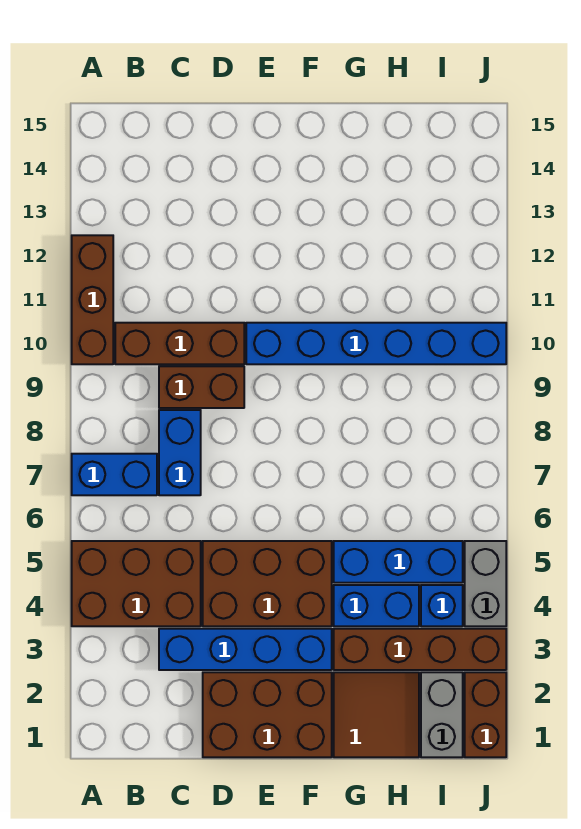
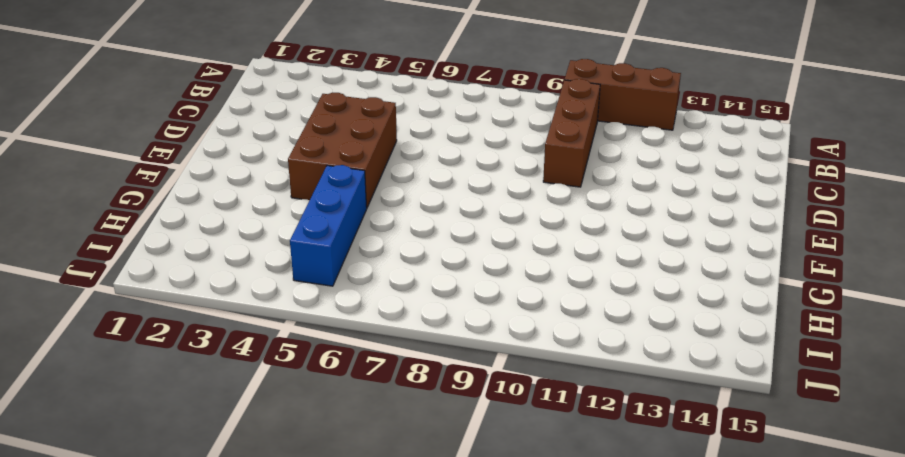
none -> brown brick A4:C5 level 1
none -> blue brick A7:B7 level 1
none -> blue brick C3:F3 level 1

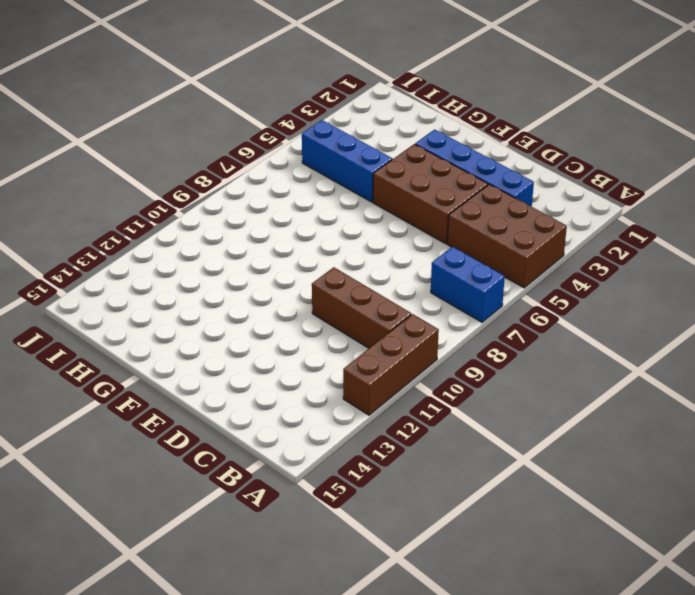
none -> blue brick C7:C8 level 1
none -> brown brick C9:D9 level 1
none -> brown brick D1:F2 level 1

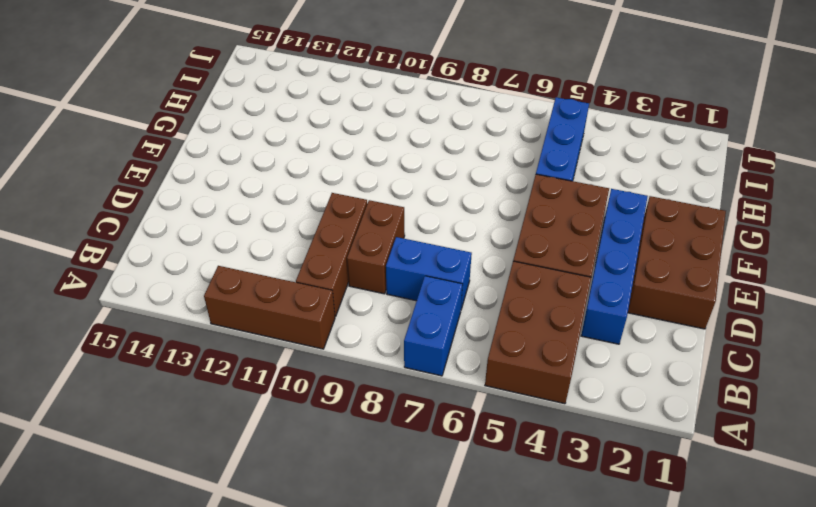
none -> blue brick E10:J10 level 1
none -> brown tile G1:H2 level 1
none -> brown brick G3:J3 level 1

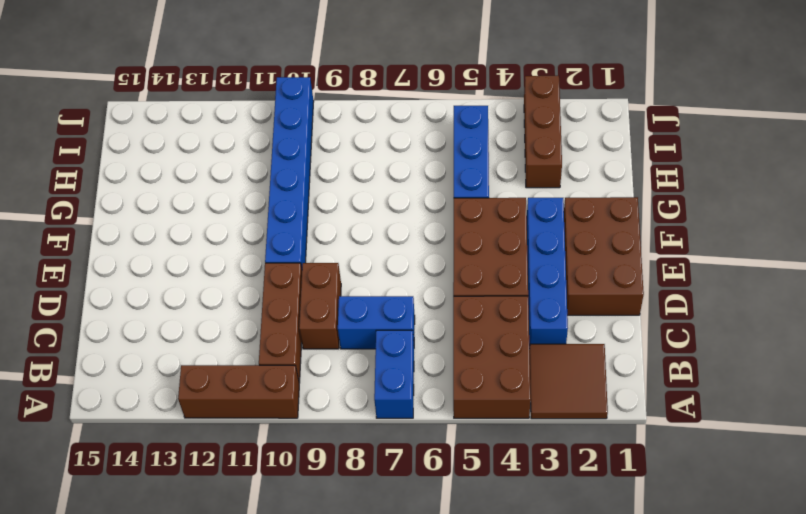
brown tile A2:B3 level 1 -> brown tile G1:H2 level 1
brown brick H3:J3 level 1 -> brown brick G3:J3 level 1
none -> blue brick G4:H4 level 1
none -> grey brick I1:I2 level 1
none -> blue brick I4 level 1

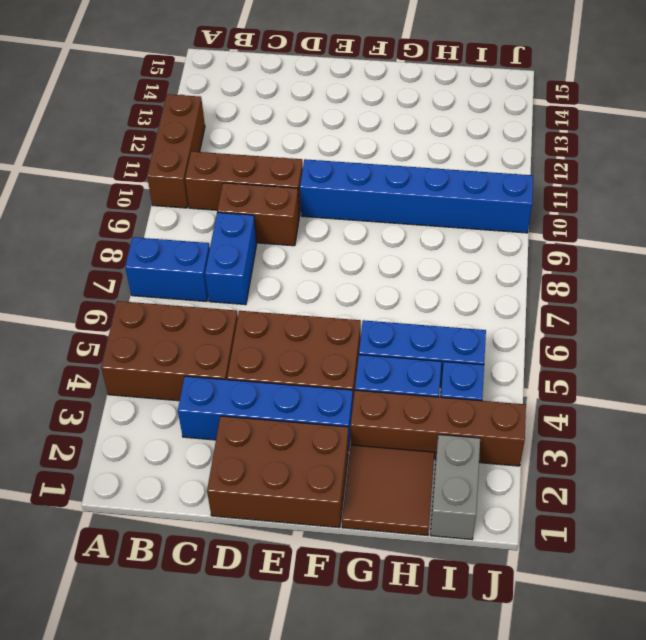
none -> brown brick J1:J2 level 1
none -> grey brick J4:J5 level 1

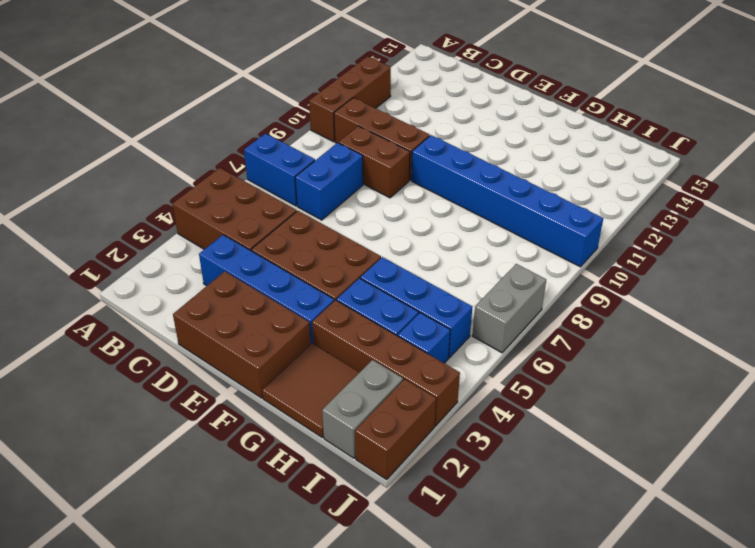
grey brick J6:J7 level 1 -> grey brick J4:J5 level 1

